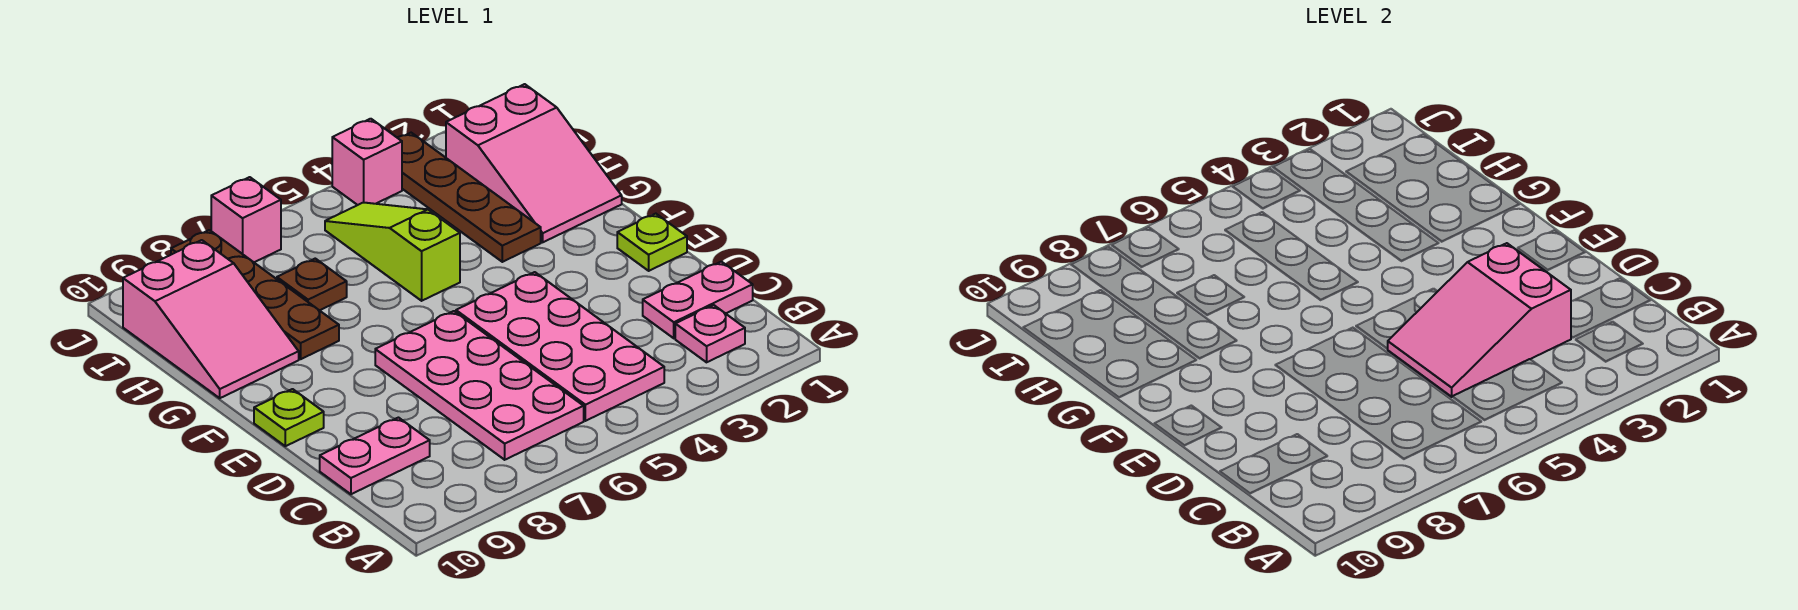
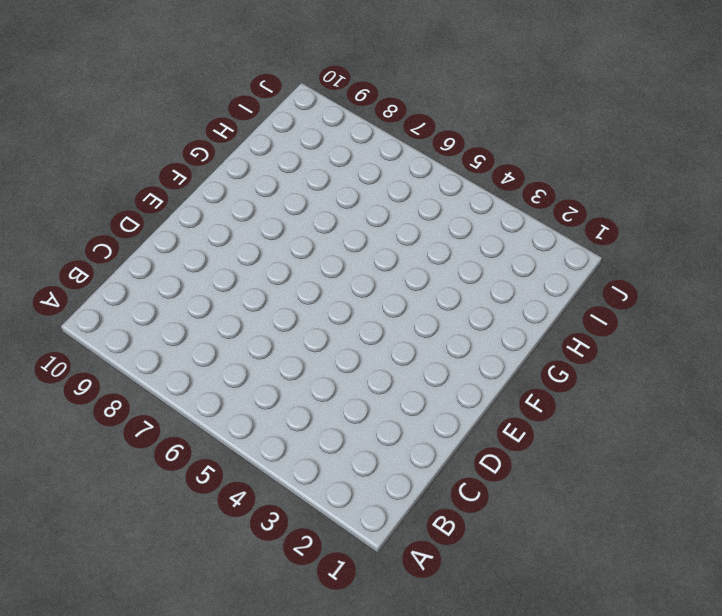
none -> pink plate B2 level 1
none -> pink plate B4:E5 level 1
none -> pink plate B6:E7 level 1

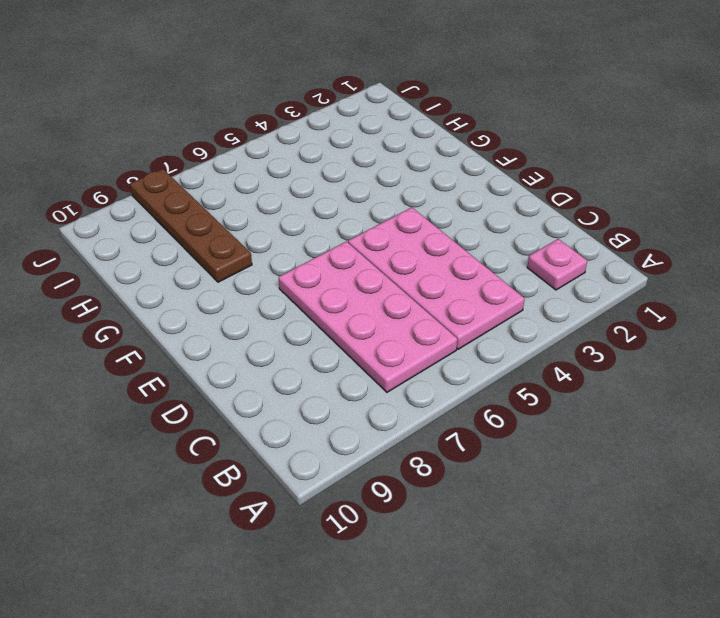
none -> pink plate C1:C2 level 1
none -> pink plate C9:C10 level 1
none -> lime plate E1 level 1

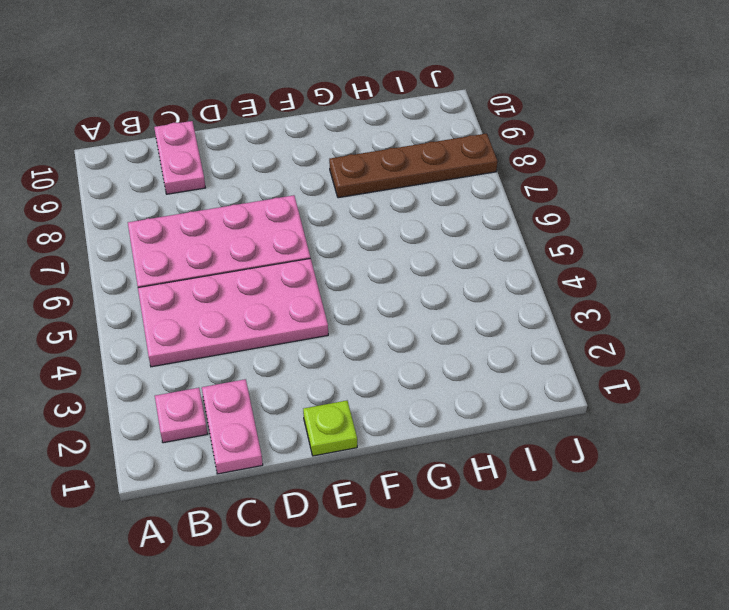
none -> lime plate E10 level 1
none -> pink slope G1:I2 level 1 top I
none -> brown plate G3:J3 level 1

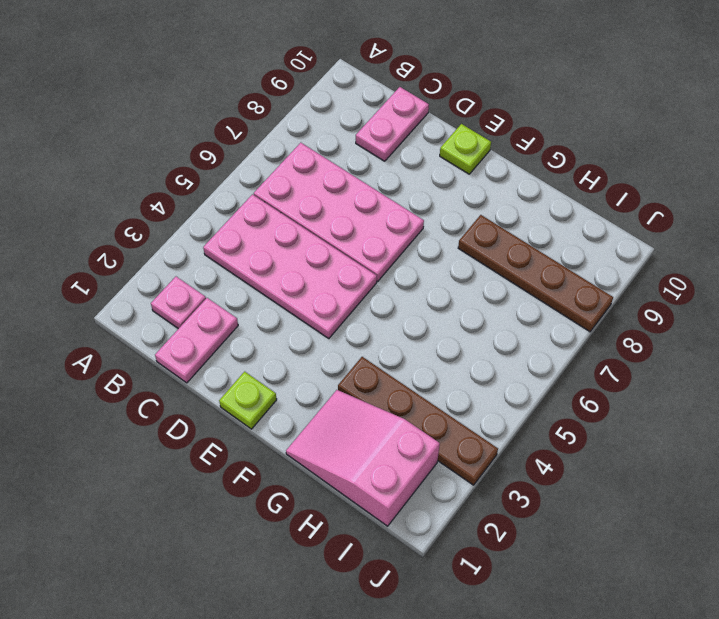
none -> lime slope G5:I5 level 1 top G
none -> pink slope G9:I10 level 1 top I
none -> brown plate H7 level 1

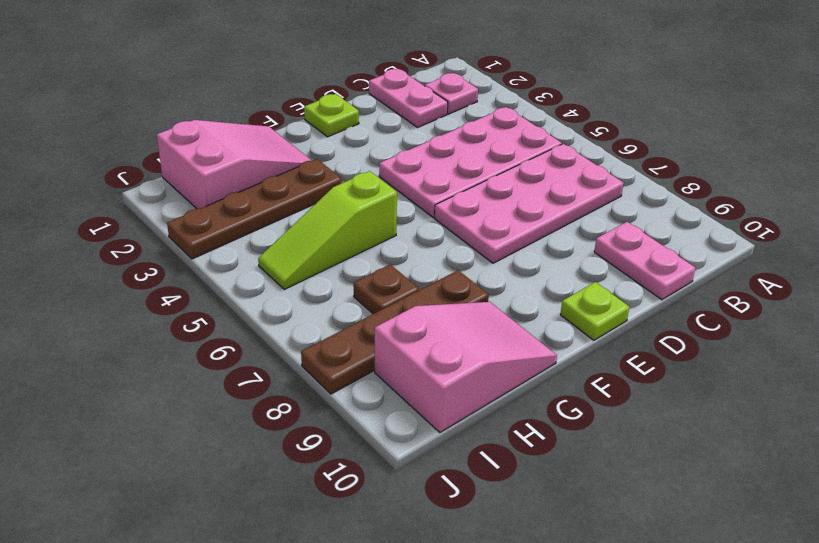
none -> pink brick J4 level 1
none -> pink brick J7 level 1
none -> pink slope C3:D5 level 2 top 3

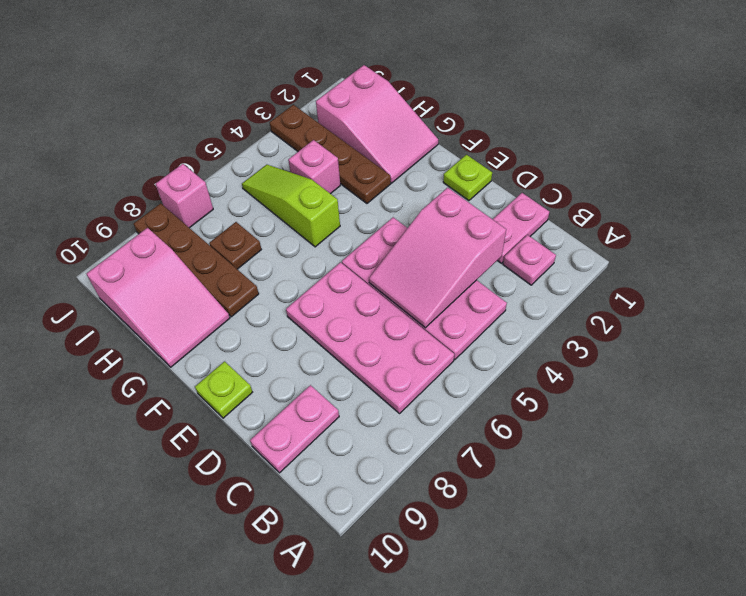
pink brick H4 level 1 -> pink brick J4 level 1

